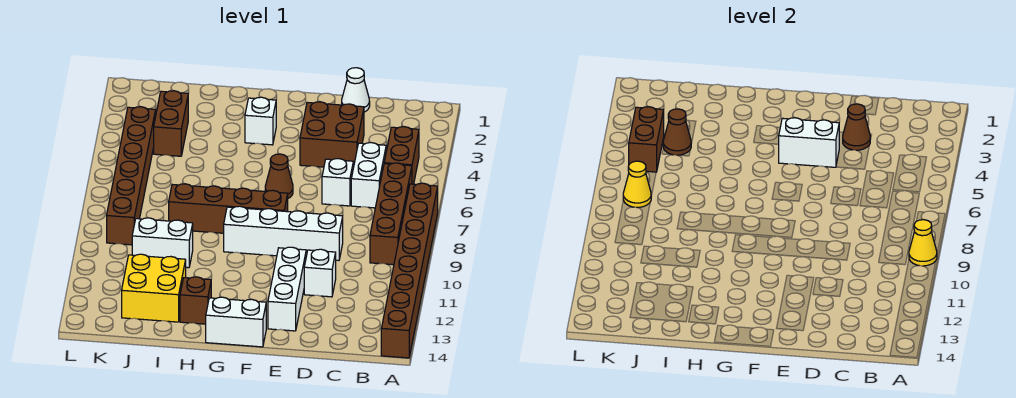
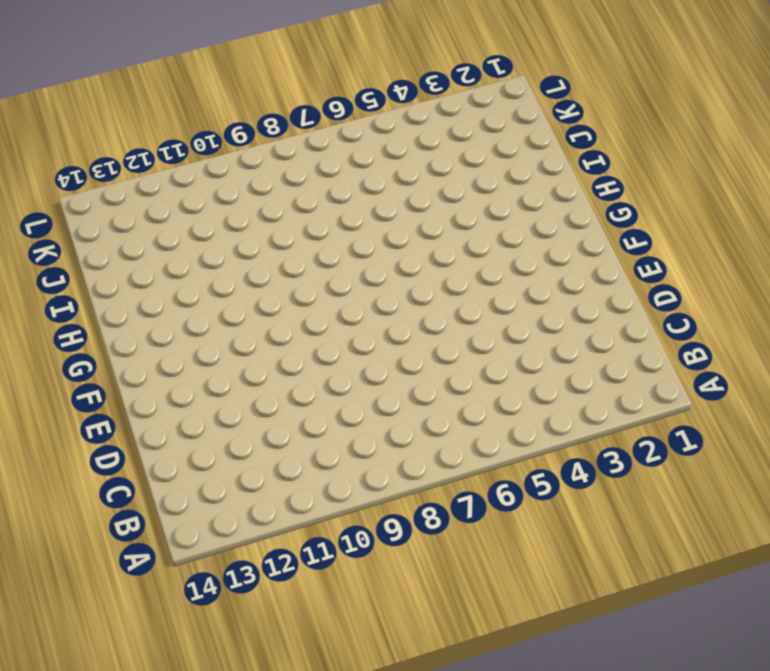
none -> brown brick A7:A14 level 1
none -> brown brick B4:B5 level 1
none -> brown brick B6:B9 level 1

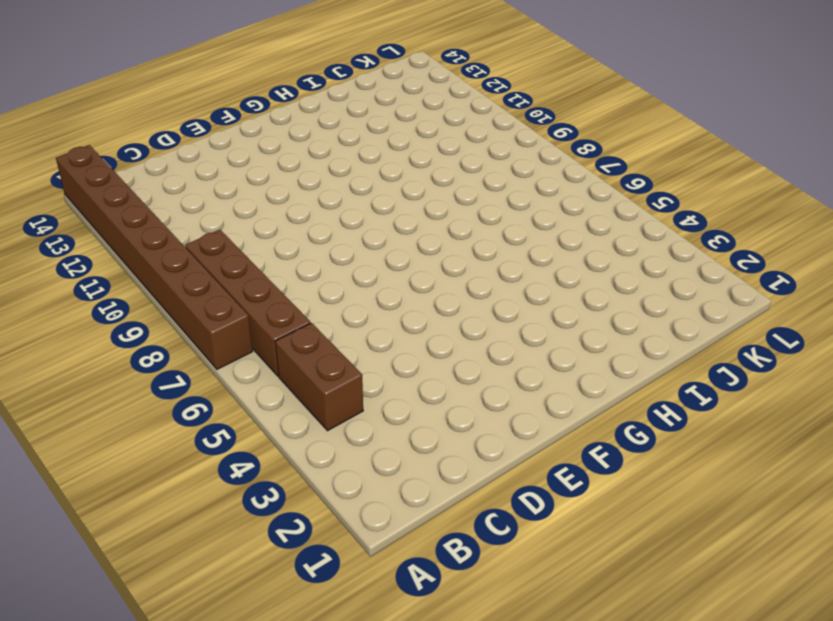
none -> white brick C5:C6 level 1
none -> white cone D1 level 1
none -> brown brick D3:E4 level 1

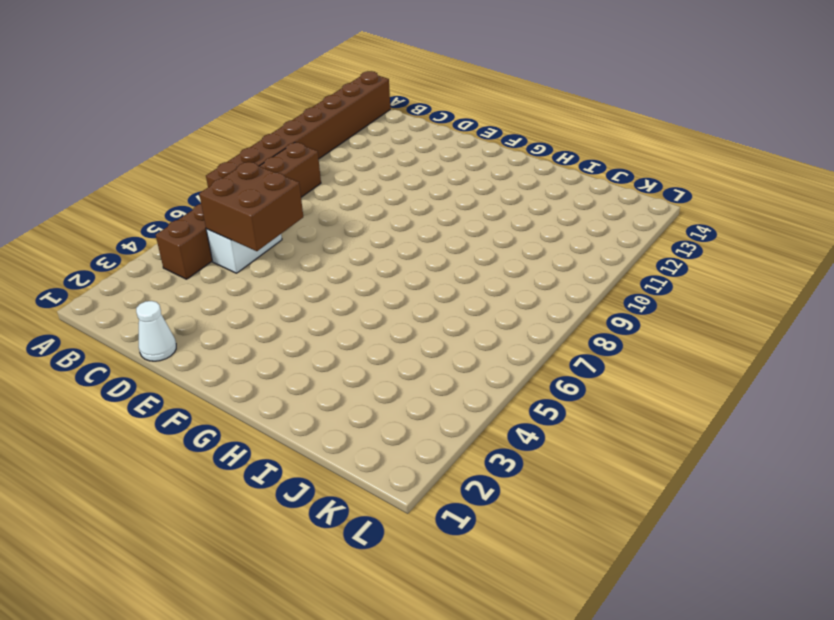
brown brick C5:D6 level 2 -> brown brick D3:E4 level 1
none -> white brick D6 level 1
none -> white brick D9:G9 level 1
none -> white brick D11 level 1

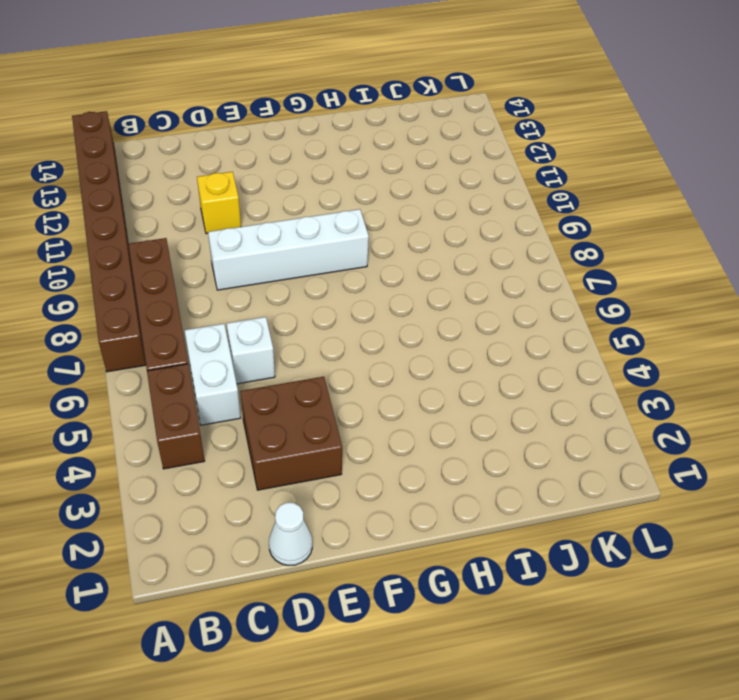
yellow brick D11 level 1 -> white brick D11 level 1
none -> white brick E11:E13 level 1
none -> brown cone F6 level 1
none -> brown brick F8:I8 level 1

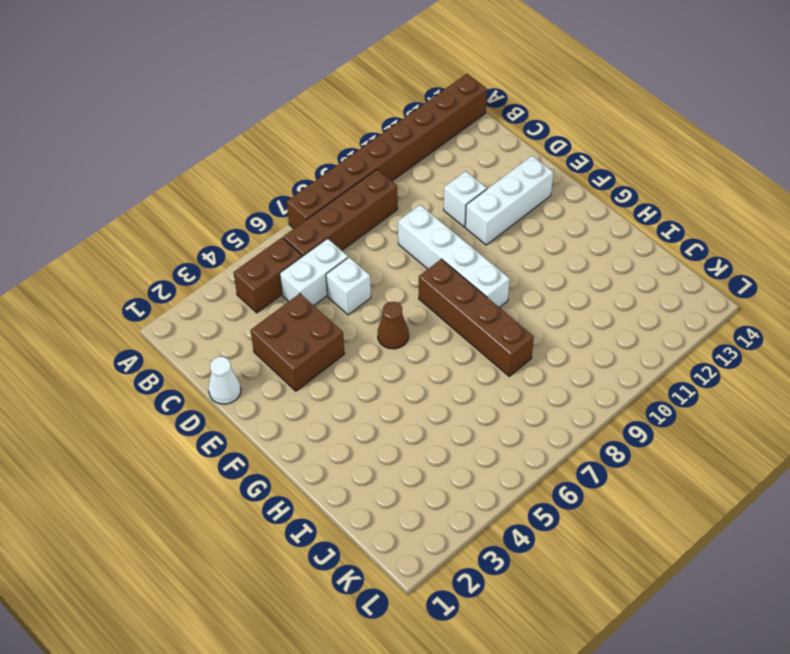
none -> white brick F14:G14 level 1
none -> white brick G3 level 1
none -> brown brick H13 level 1

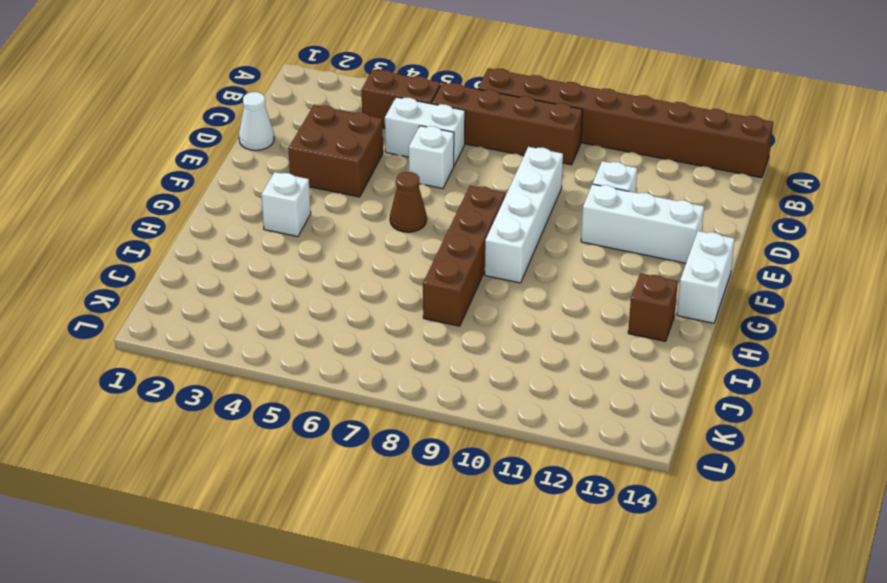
none -> white brick I10:J10 level 1
none -> yellow brick I12:J13 level 1
none -> brown brick J3:J4 level 1

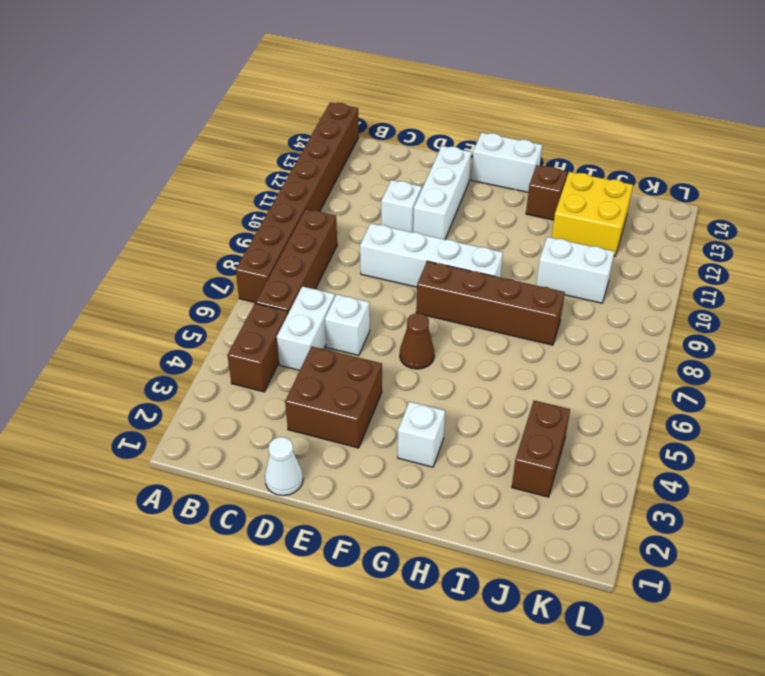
none -> brown brick K4:K9 level 1
none -> yellow cone A9 level 2
none -> brown cone D3 level 2

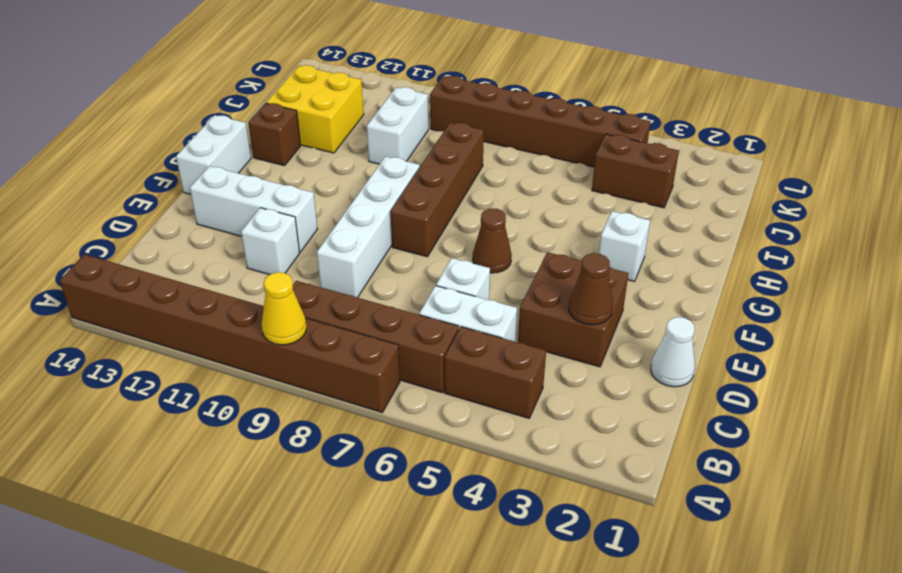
none -> white brick E4:F4 level 2
none -> brown cone J4 level 2
none -> brown brick K4:K5 level 2

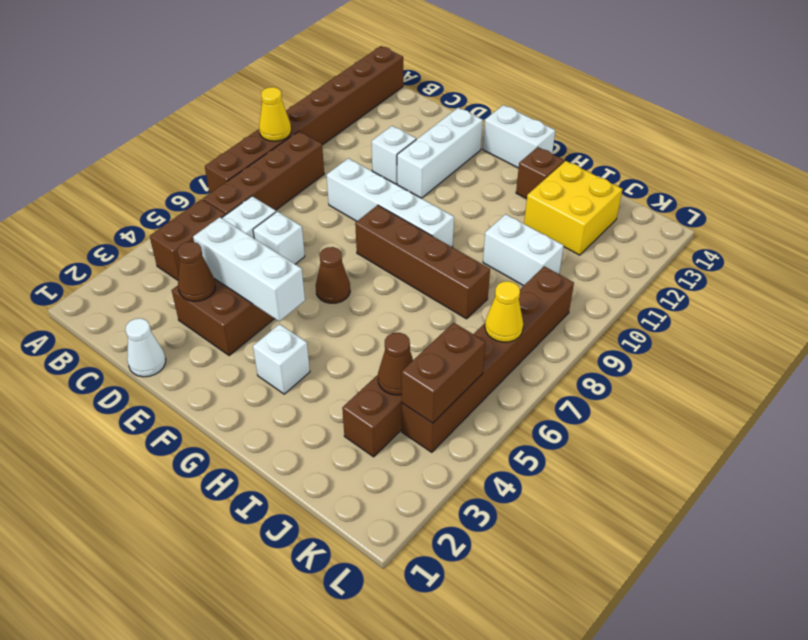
white brick D4:F4 level 2 -> white brick E4:F4 level 2

